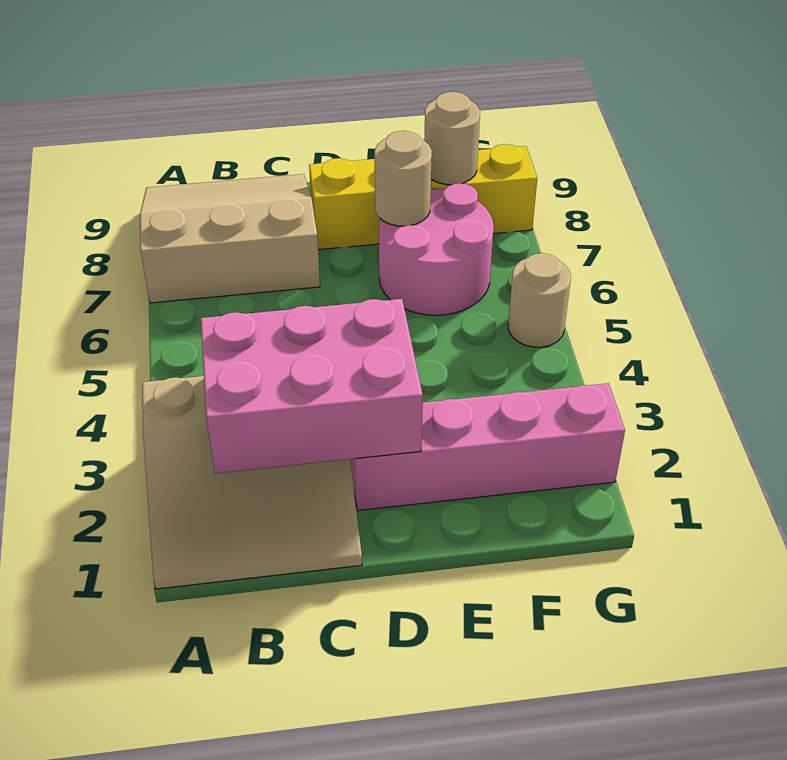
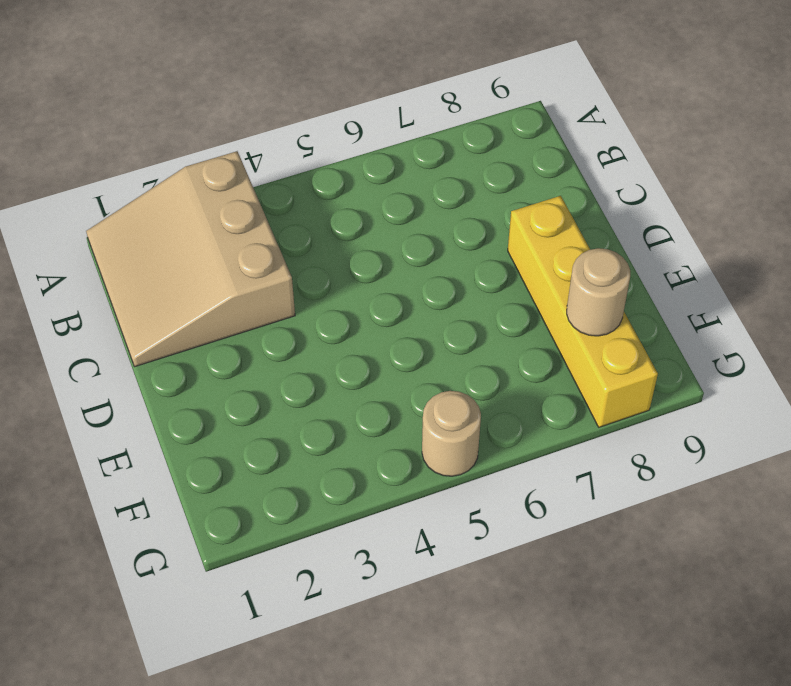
none -> tan slope A7:C9 level 1 top 7
none -> pink brick D2:G2 level 1

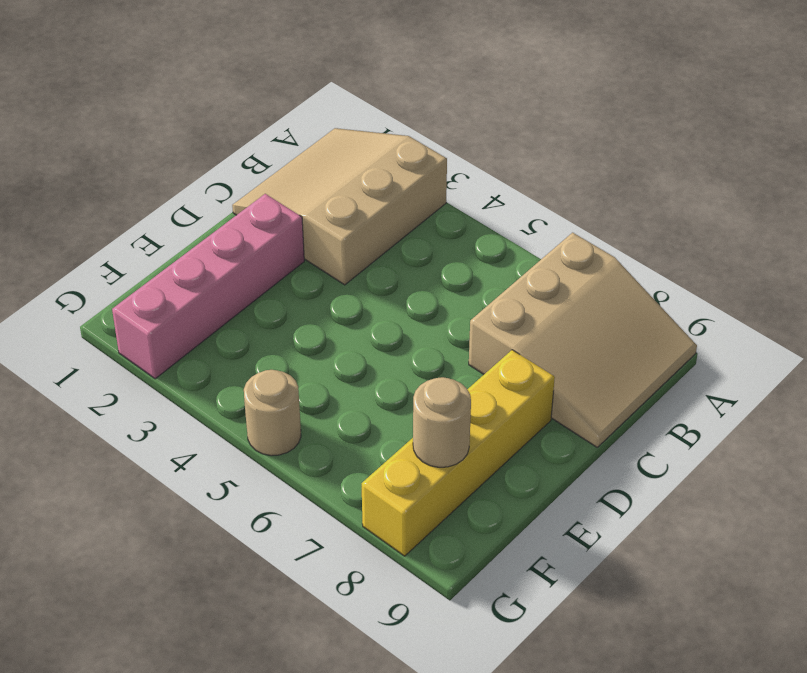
none -> pink round brick E6:F7 level 1
none -> pink brick B2:D3 level 2

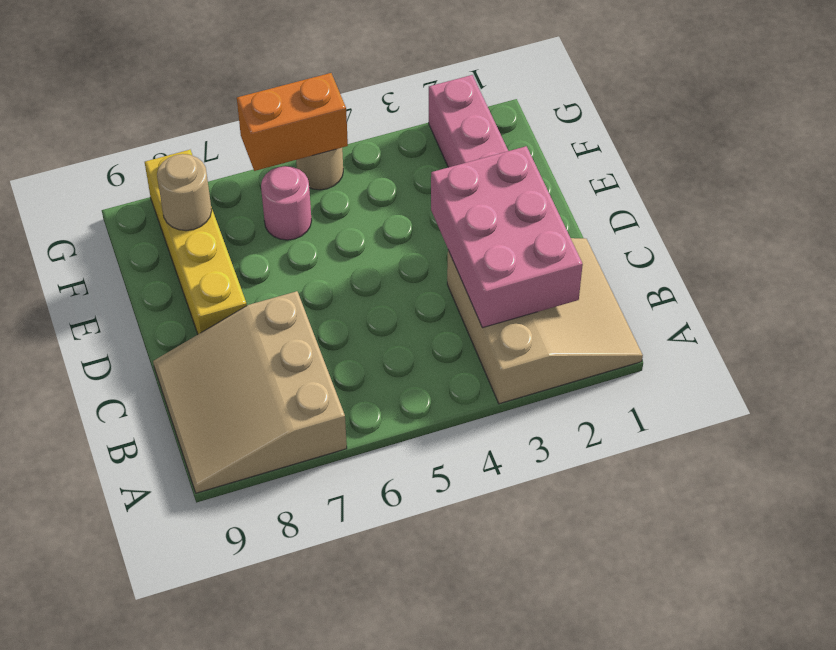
pink round brick F6 level 1 -> pink round brick E6:F7 level 1
orange brick G5:G6 level 2 -> none
none -> tan round brick E7 level 2

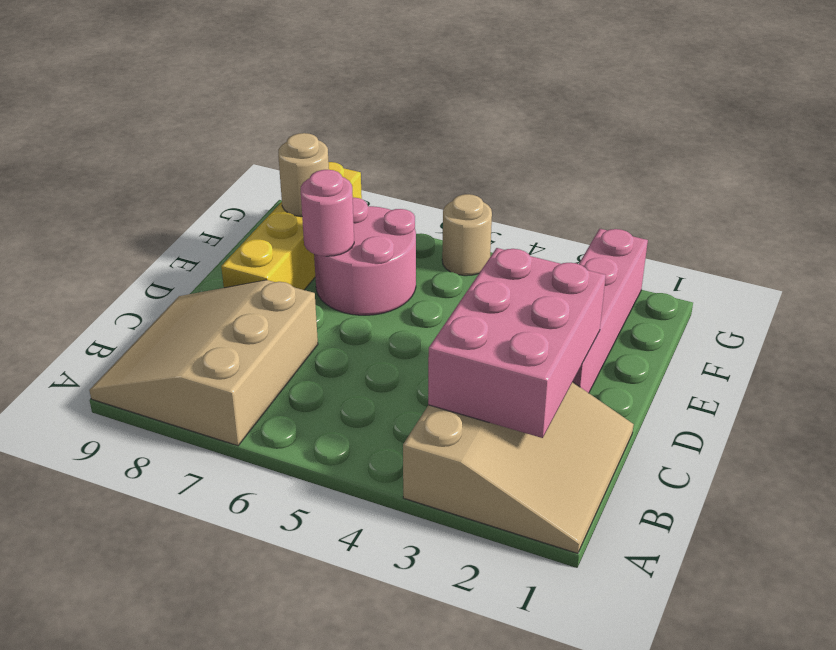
pink round brick E7 level 2 -> tan round brick E7 level 2

